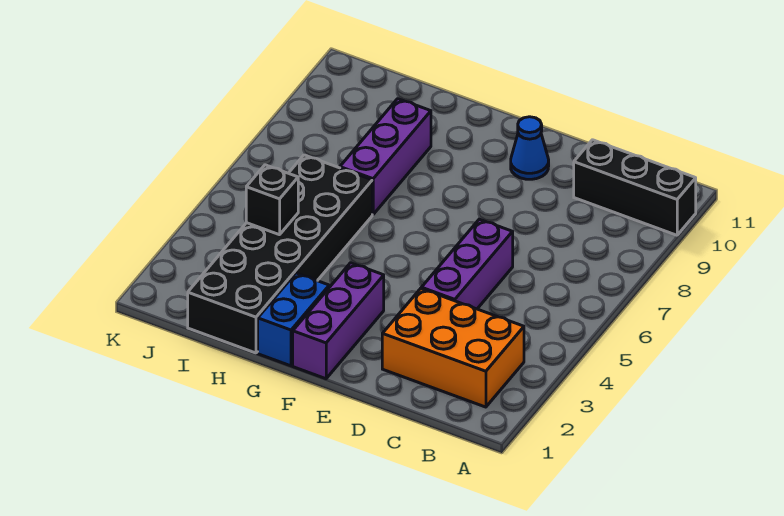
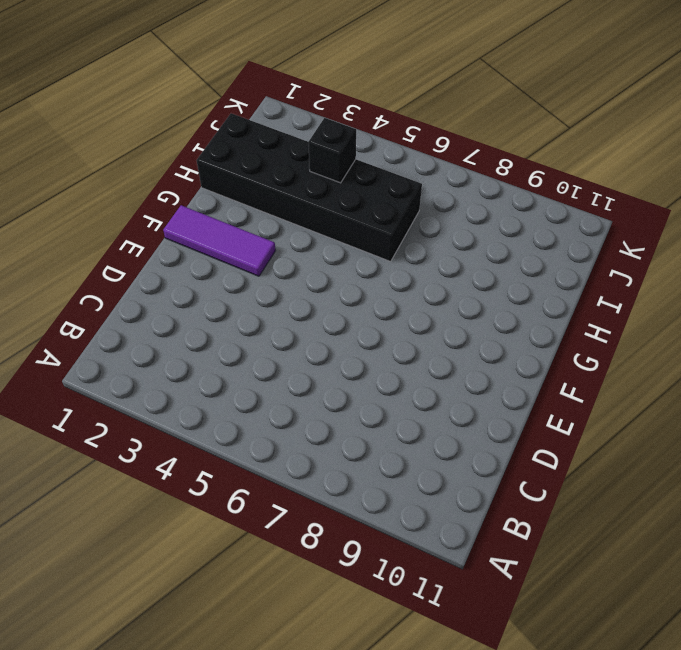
purple tile F1:F3 level 1 -> purple brick F1:F3 level 1
none -> black brick A10:C10 level 1
none -> orange brick B2:D3 level 1

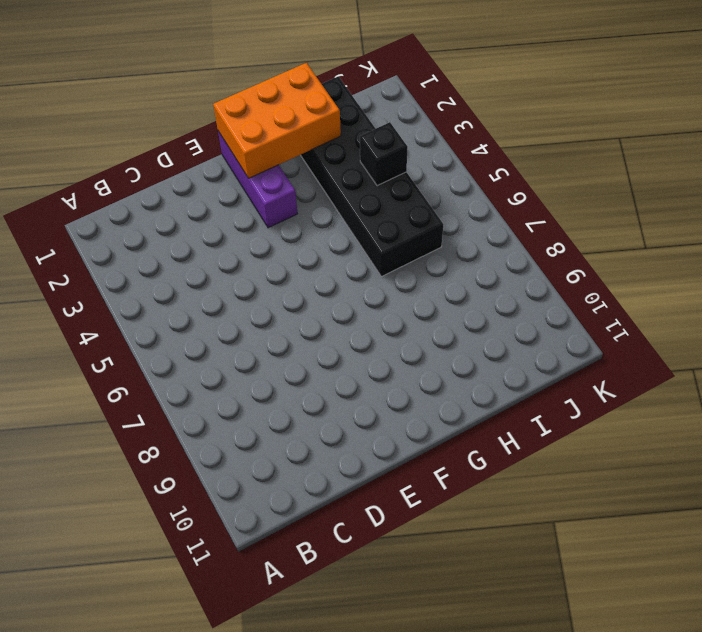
orange brick F1:H2 level 2 -> orange brick B2:D3 level 1
none -> black brick A10:C10 level 1
none -> purple brick D4:D6 level 1

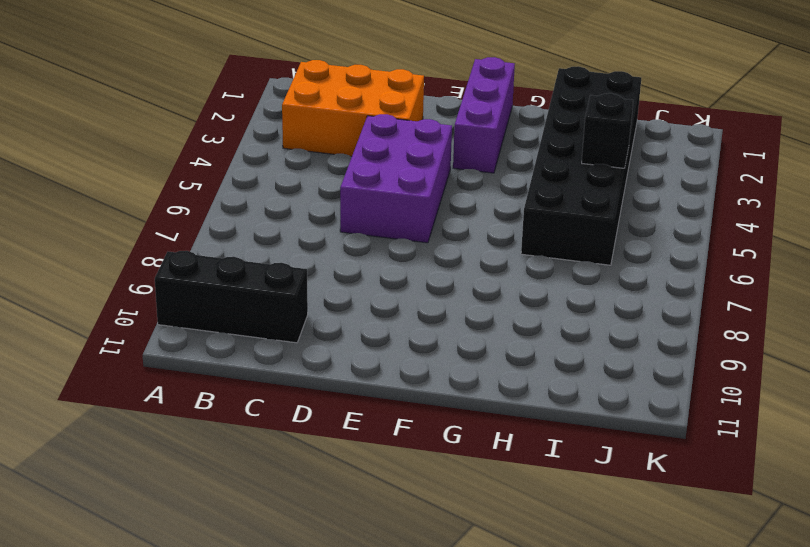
purple brick D4:E6 level 1 -> purple brick D4:D6 level 1
none -> blue cone E10 level 1
none -> blue brick G1:G2 level 1

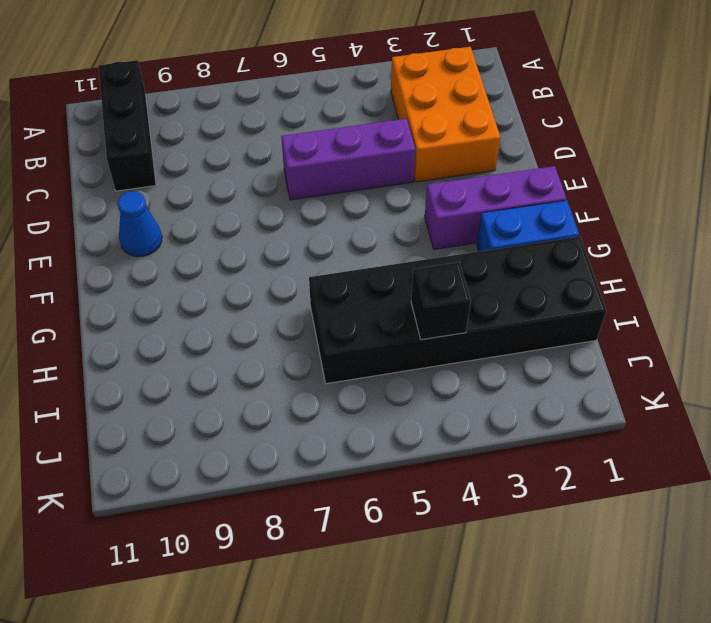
none -> purple brick H7:H9 level 1

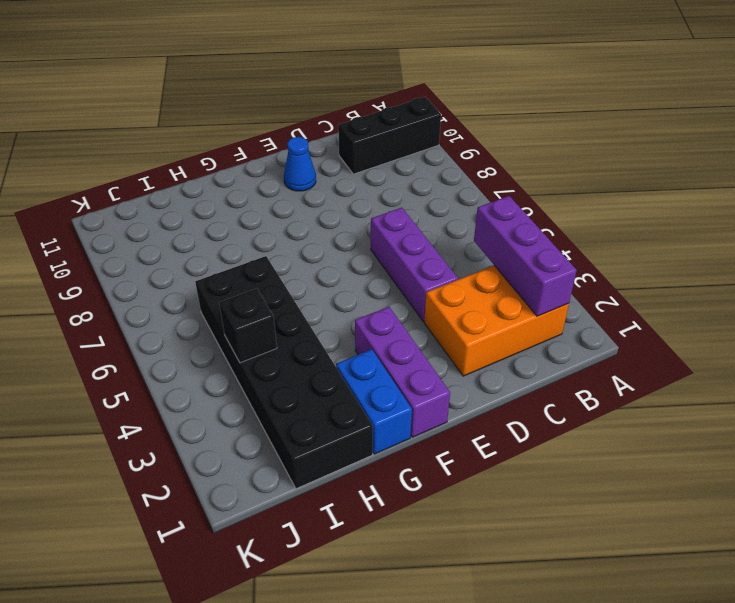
purple brick B2:B4 level 2 -> purple brick H7:H9 level 1

